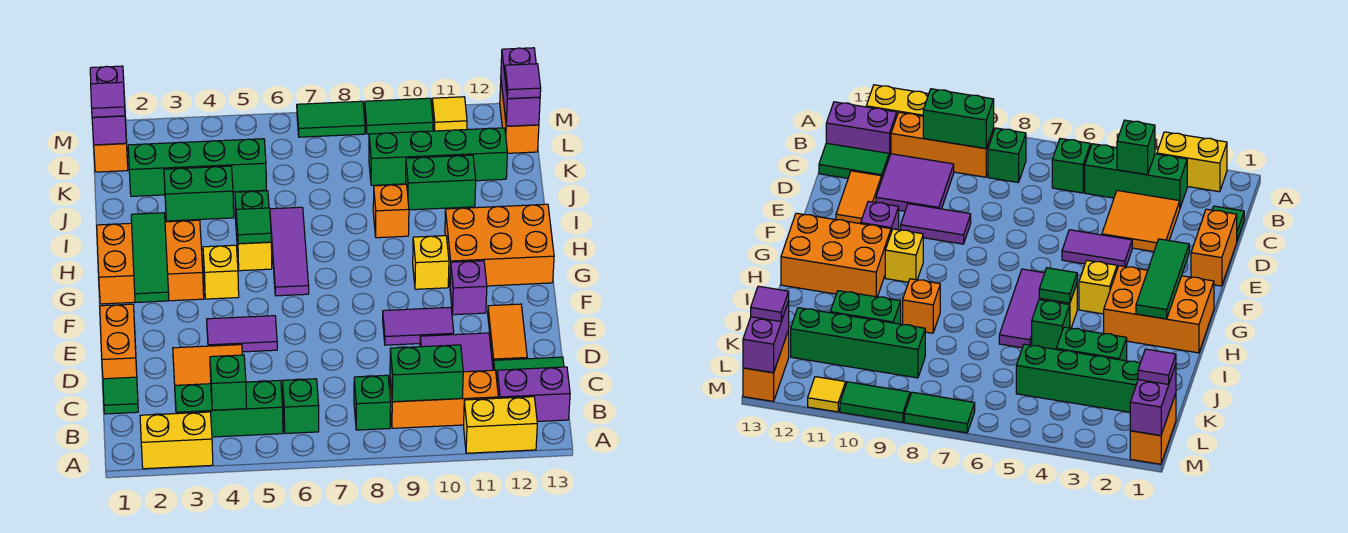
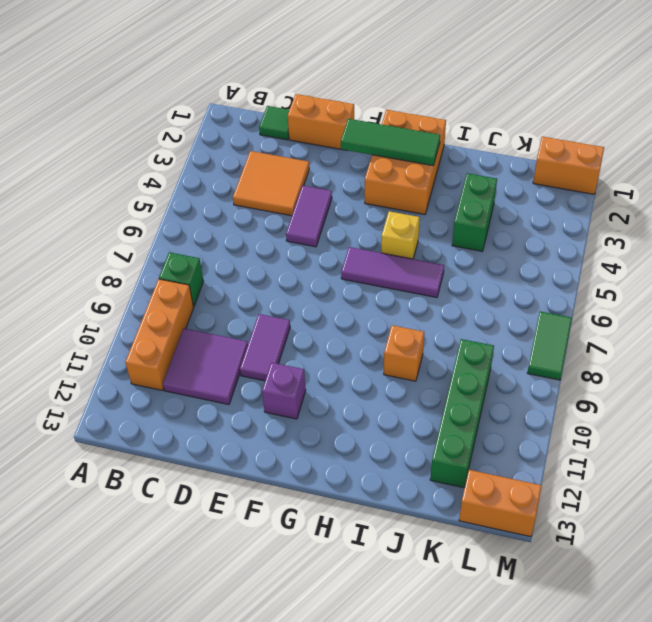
none -> yellow brick A2:A3 level 1
none -> yellow brick A11:A12 level 1
none -> green brick B3:B5 level 1
none -> green brick B6 level 1

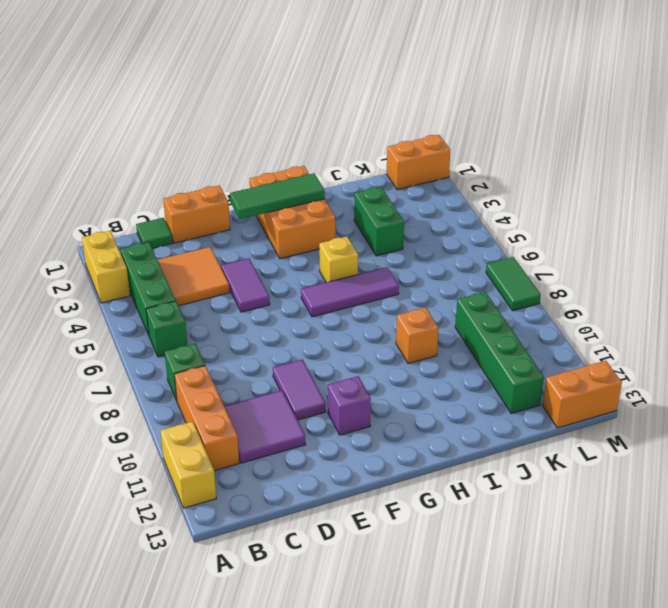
none -> purple brick B12:B13 level 1
none -> green tile C12:C13 level 1
none -> orange tile D12:E12 level 1
none -> yellow brick G4 level 1

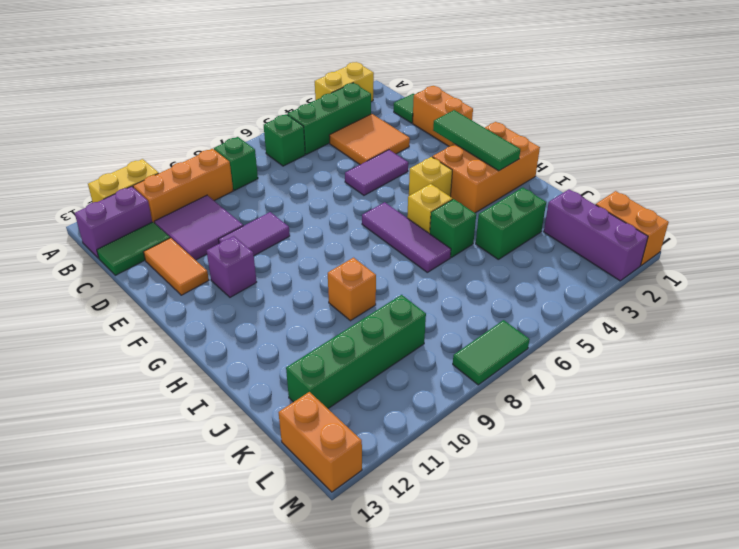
purple brick K2:M2 level 1 -> green brick K2:K5 level 1
none -> yellow brick G10 level 1
none -> orange brick G11:H13 level 1
none -> green brick J10:J11 level 1
none -> green tile M9:M10 level 1

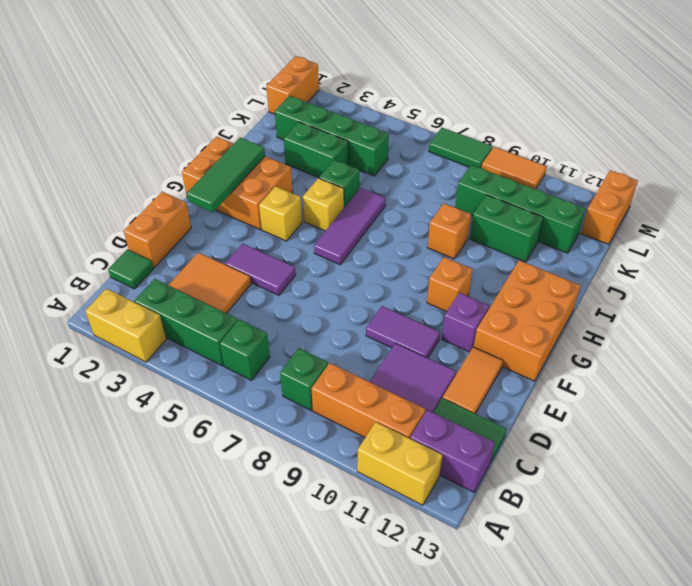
orange brick F12:H13 level 1 -> orange brick G11:H13 level 1
orange brick G10 level 1 -> yellow brick G10 level 1
orange tile M9:M10 level 1 -> green tile M9:M10 level 1
none -> yellow tile M11 level 1
none -> green brick B4 level 2
none -> green brick B9:B10 level 2
none -> green tile H5 level 2

